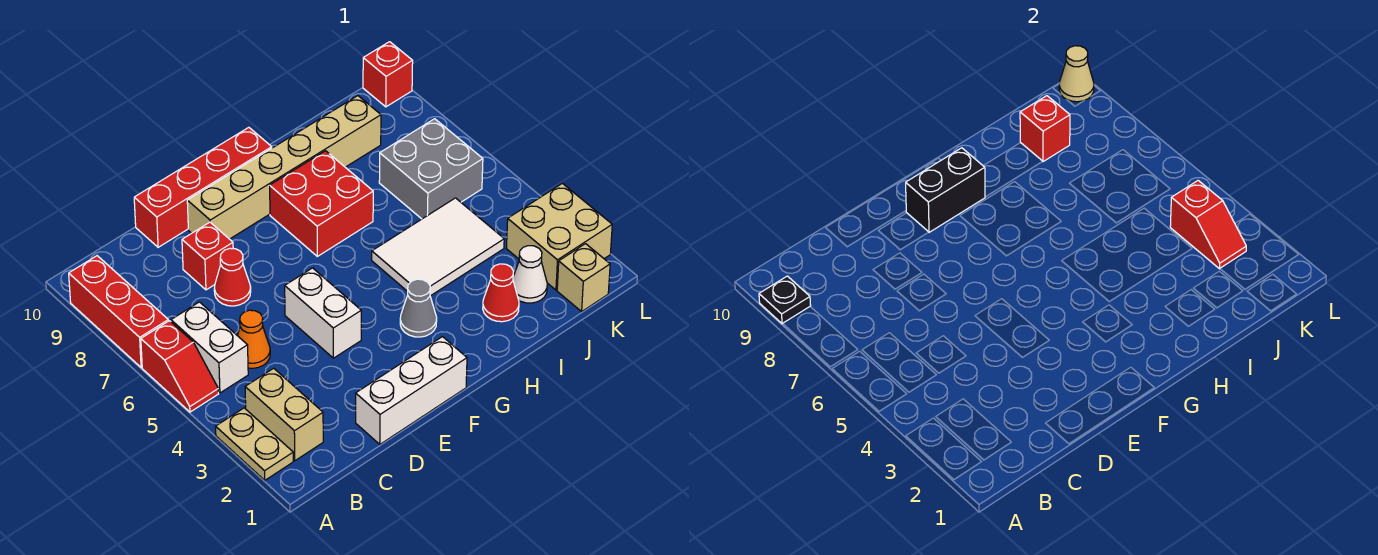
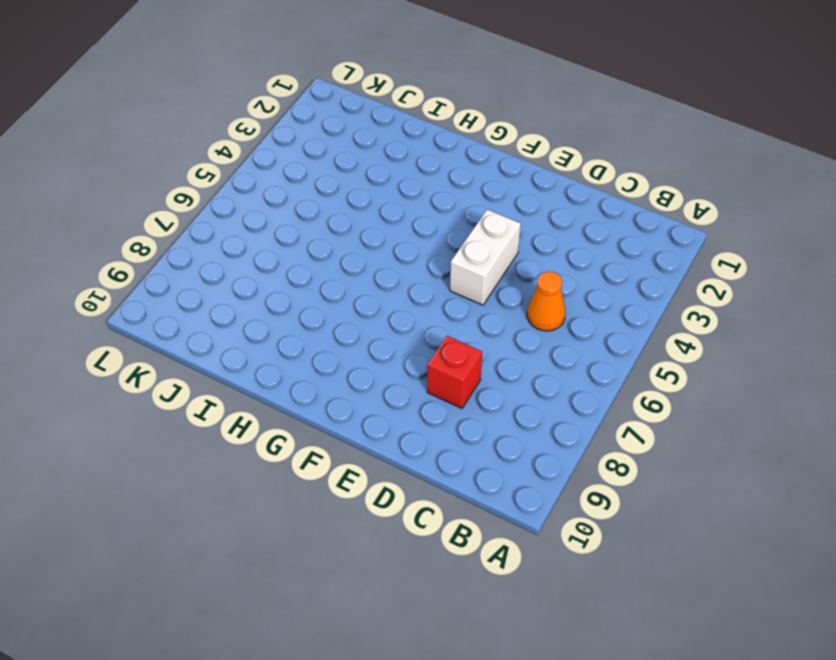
none -> tan plate A2:A3 level 1
none -> red slope A5:A6 level 1 top 6
none -> red brick A7:A9 level 1

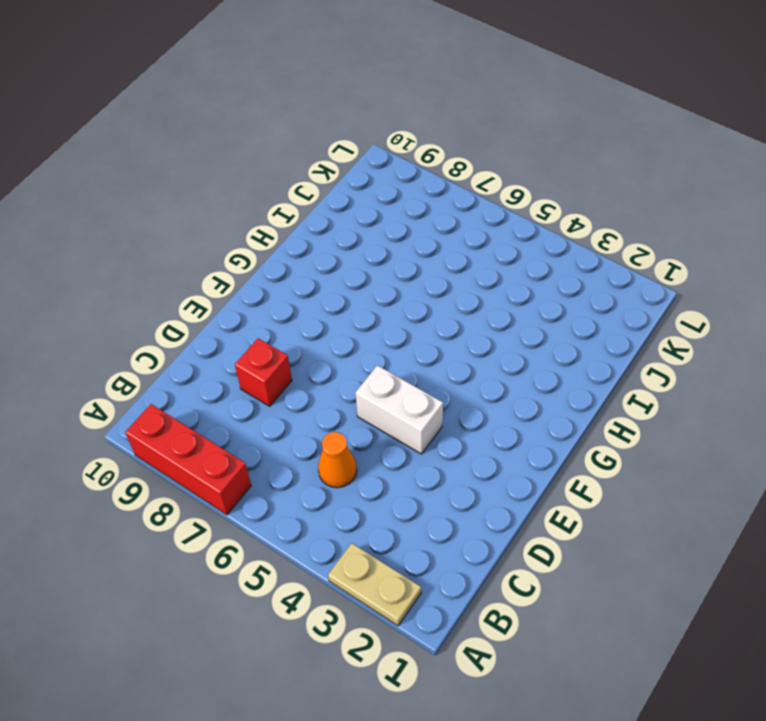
none -> red slope A5:A6 level 1 top 6
none -> tan brick B2:B3 level 1
none -> white brick B5:B6 level 1

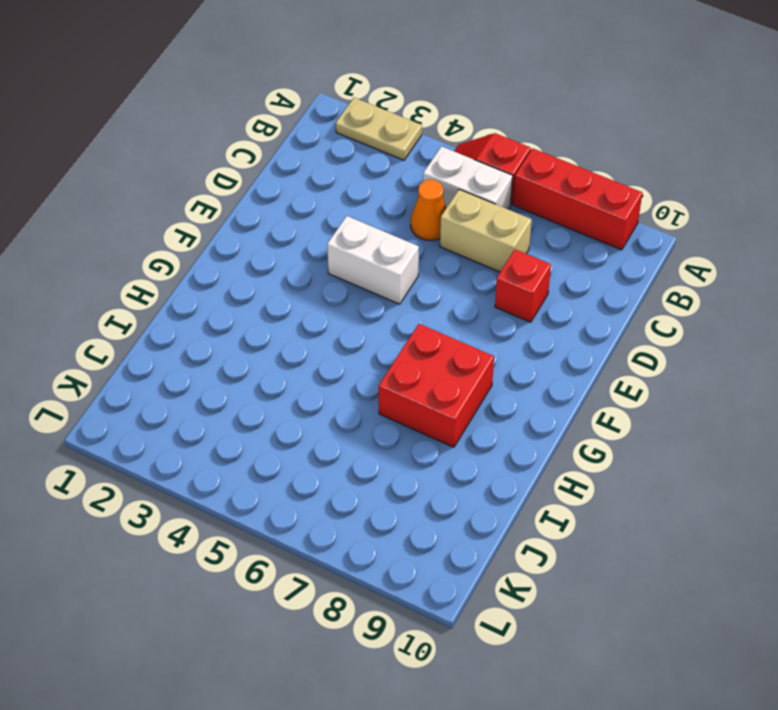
tan brick C6:C7 level 1 -> tan brick B2:B3 level 1
none -> white brick D1:F1 level 1
none -> red cone D7 level 1
none -> red brick D10:G10 level 1

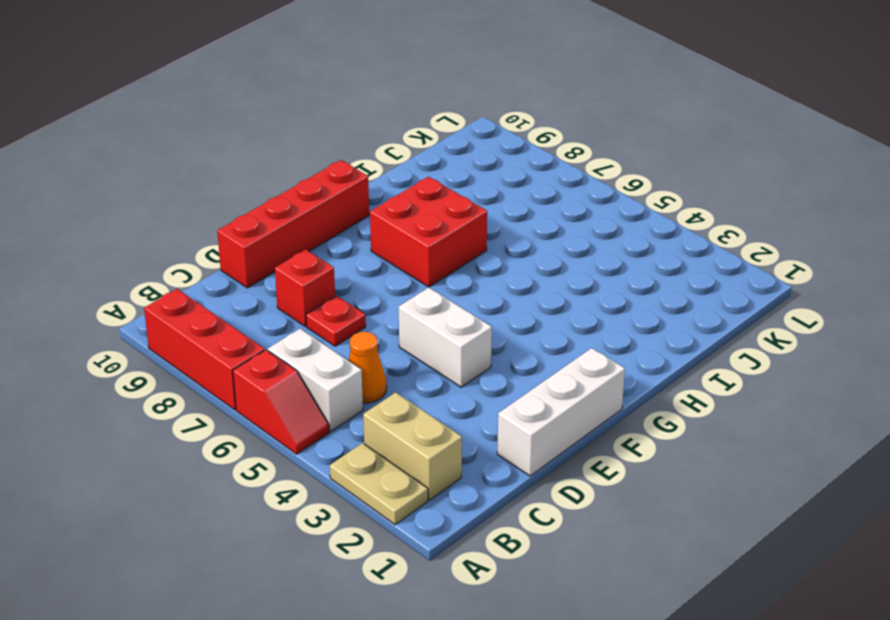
red plate D7 level 1 -> red cone D7 level 1
none -> tan brick E9:J9 level 1
none -> grey cone G3 level 1
none -> white tile H4:J5 level 1

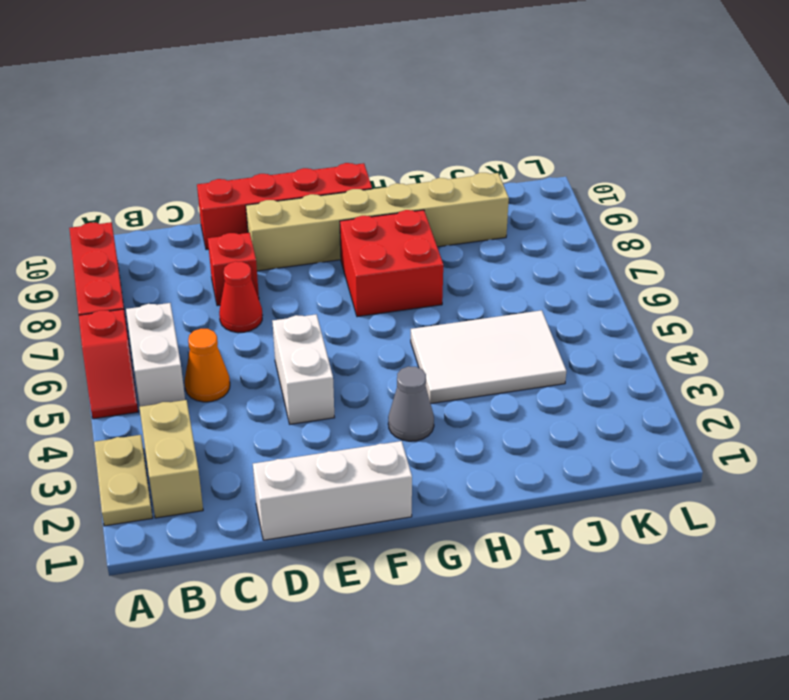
none -> red cone I2 level 1
none -> white cone J2 level 1
none -> grey brick J6:K7 level 1

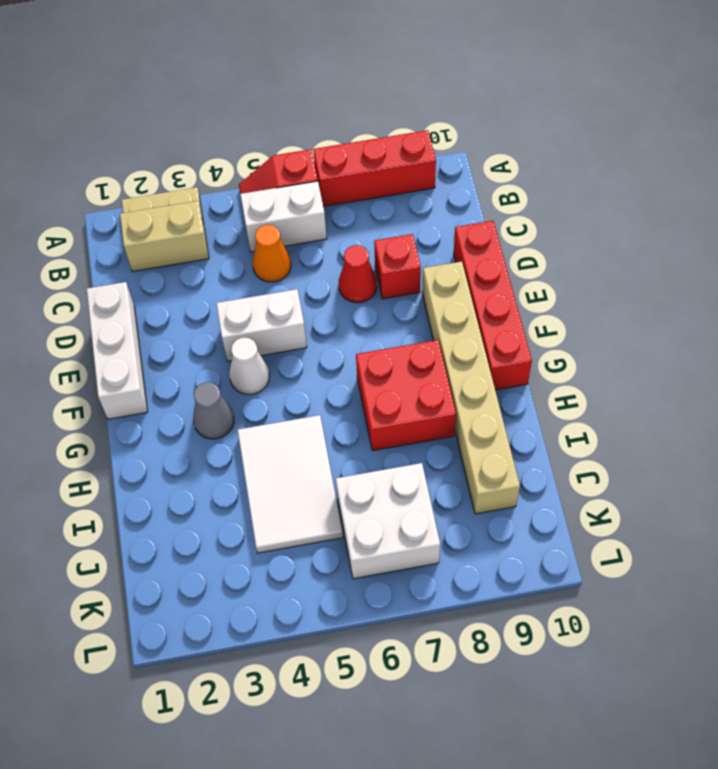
white cone F4 level 1 -> white cone J2 level 1
white brick J6:K7 level 1 -> grey brick J6:K7 level 1
none -> red cone I2 level 1
none -> tan brick K1 level 1
none -> tan brick K2:L3 level 1

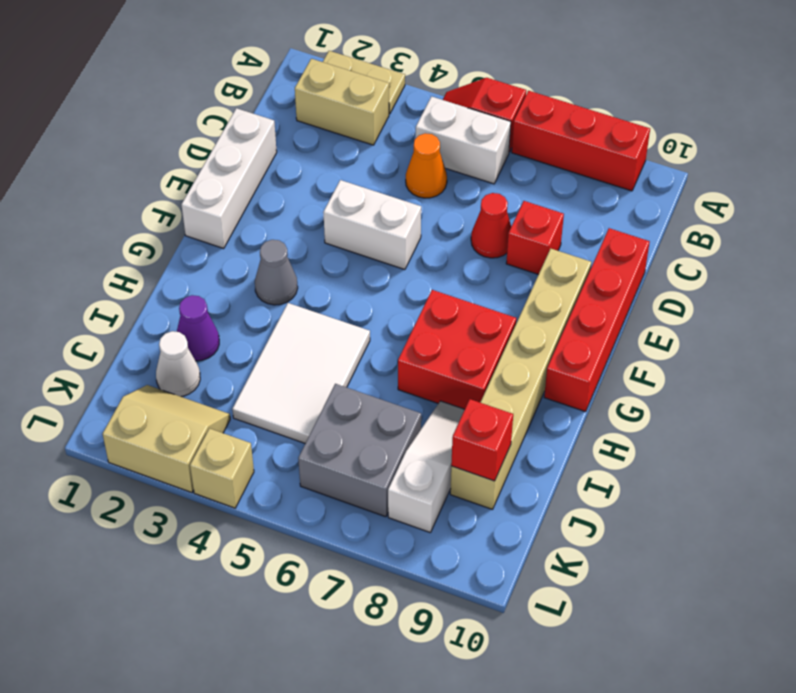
purple cone I2 level 1 -> red cone I2 level 1
white slope I8:K8 level 1 top K -> none
tan slope K2:L3 level 1 top L -> tan brick K2:L3 level 1
tan brick L4 level 1 -> tan brick K1 level 1
none -> red brick L10 level 1
none -> black plate A9 level 2
none -> black brick F9:G9 level 2

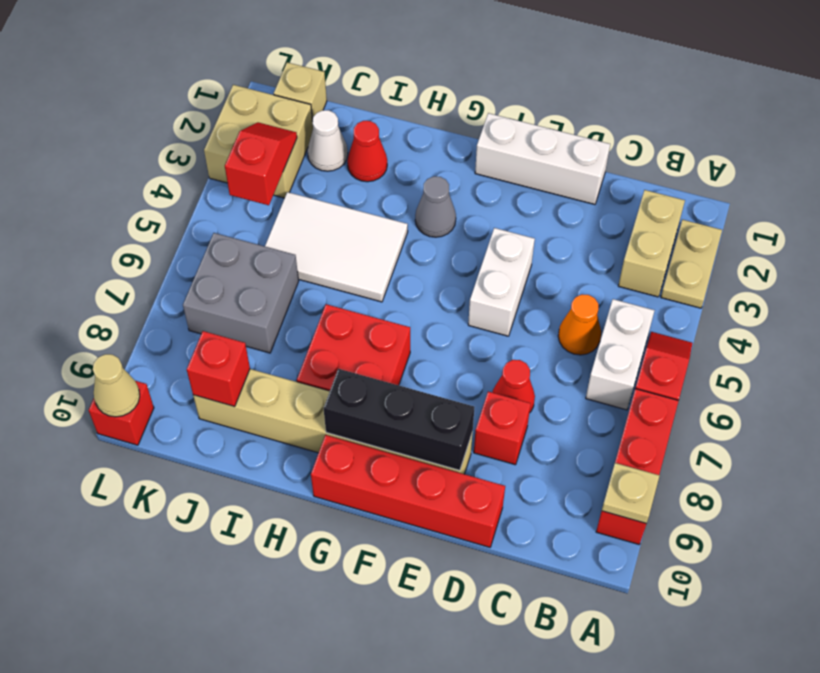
tan plate A9 level 2 -> black plate A9 level 2
black brick E9:G9 level 2 -> black brick F9:G9 level 2

